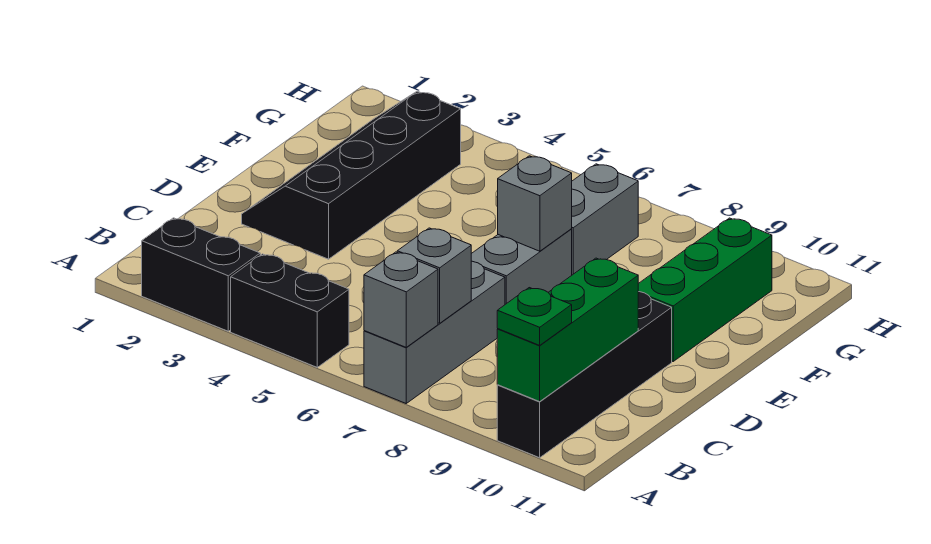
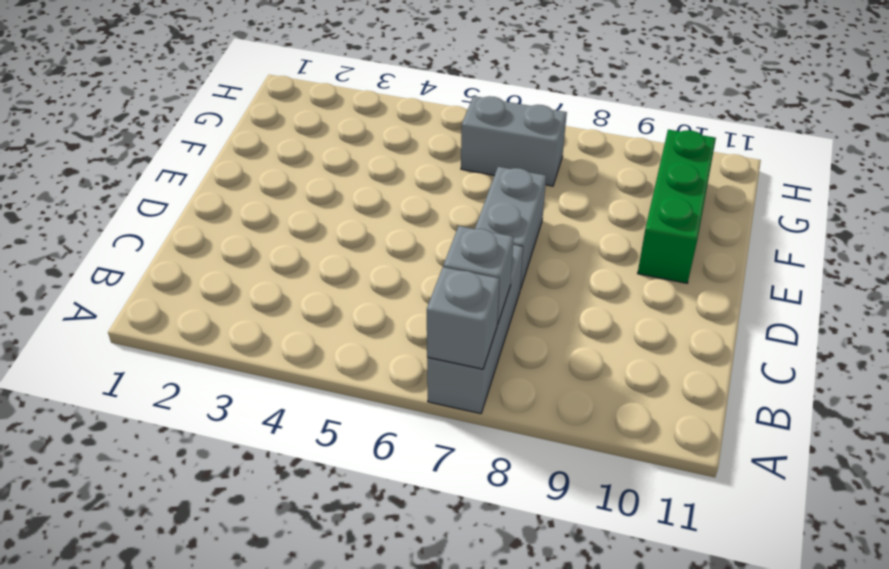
grey brick G6:G7 level 1 -> grey brick F7:G7 level 1
none -> black brick A2:A3 level 1
none -> black brick A4:A5 level 1
none -> black brick A10:D10 level 1

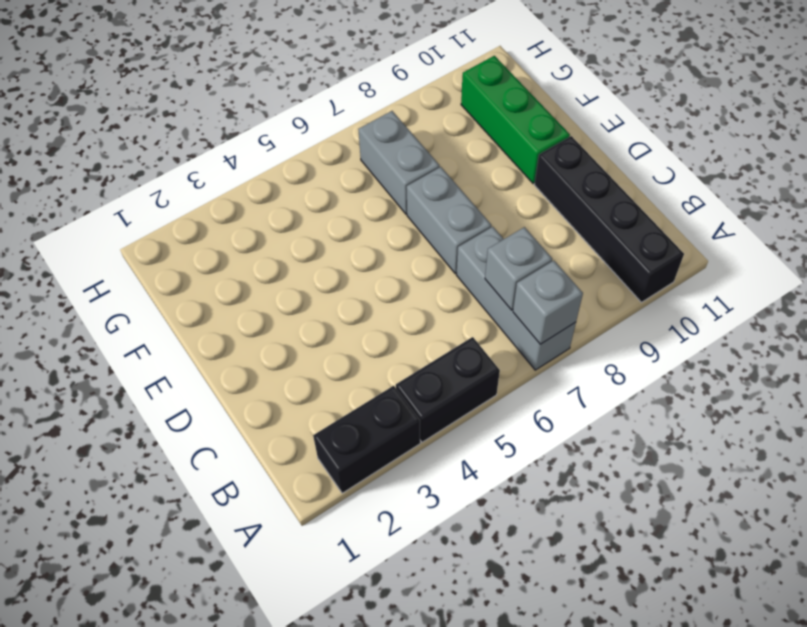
none -> black slope D2:G3 level 1 top 3
none -> green brick A10:C10 level 2
none -> grey brick E7 level 2

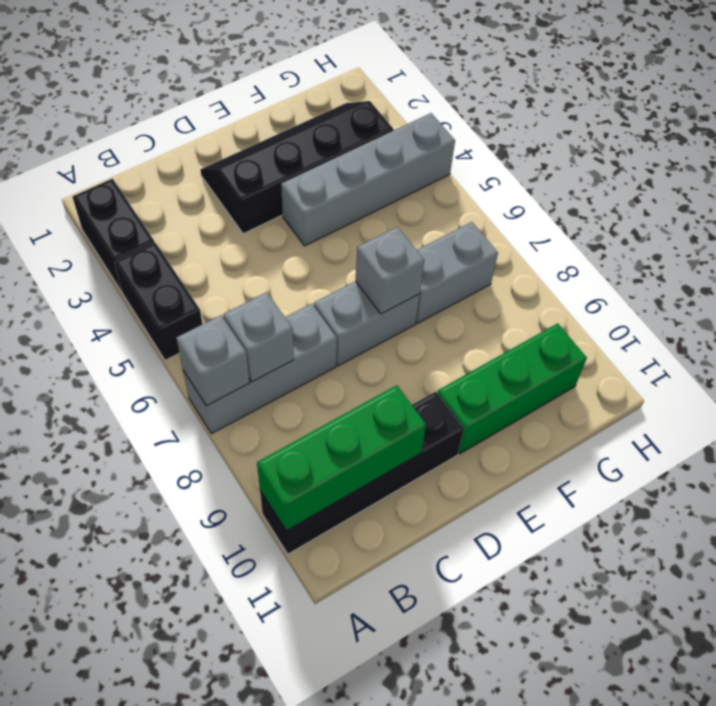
grey brick E4:H4 level 1 -> none
none -> green plate A10 level 3

